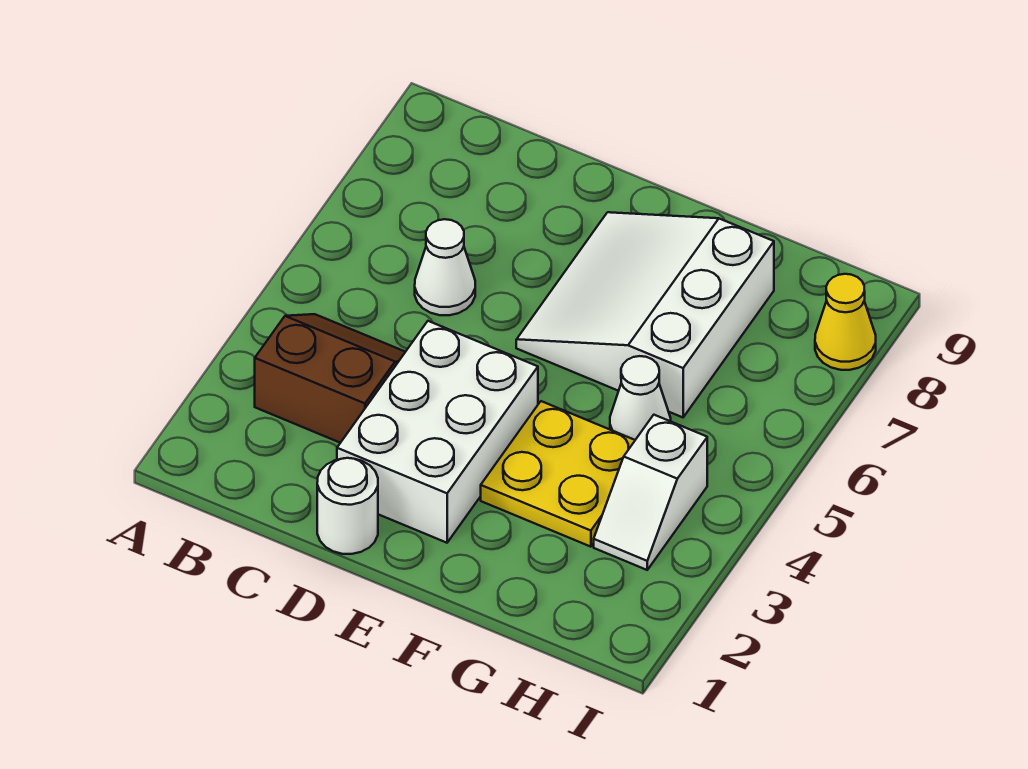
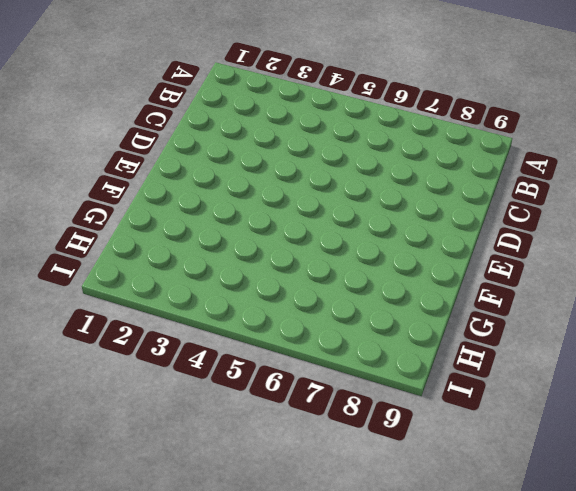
none -> brown slope B3:C4 level 1 top 3
none -> white cone C6 level 1

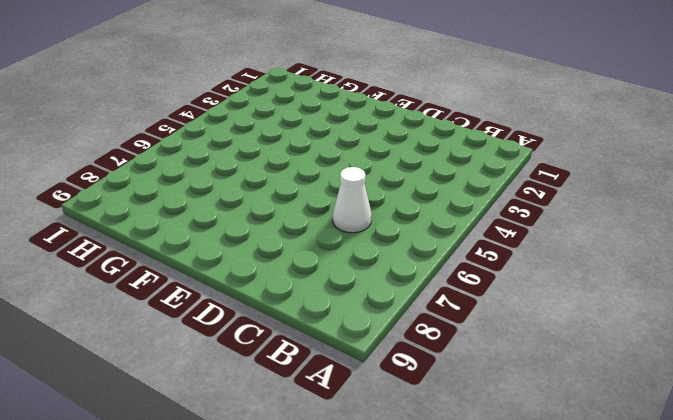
none -> brown slope B3:C4 level 1 top 3
none -> white round brick D1 level 1

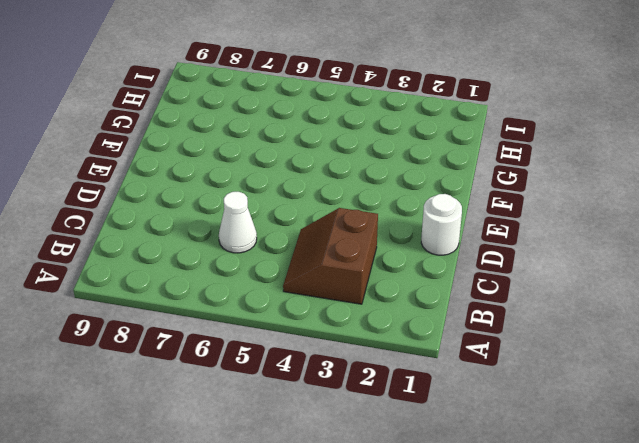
none -> white brick D2:E4 level 1
none -> white slope E6:G8 level 1 top G

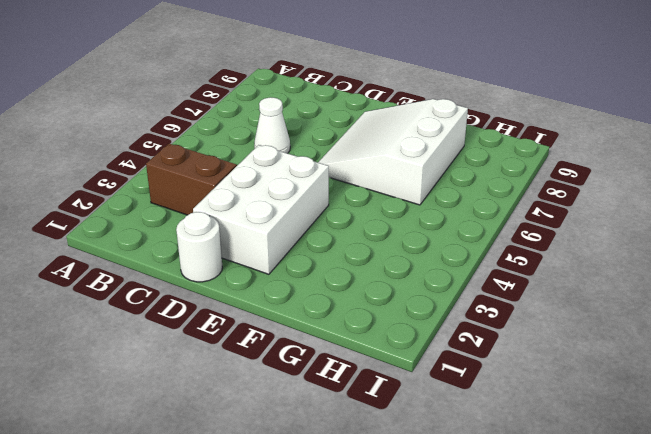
none -> yellow plate F3:G4 level 1
none -> white cone G5 level 1

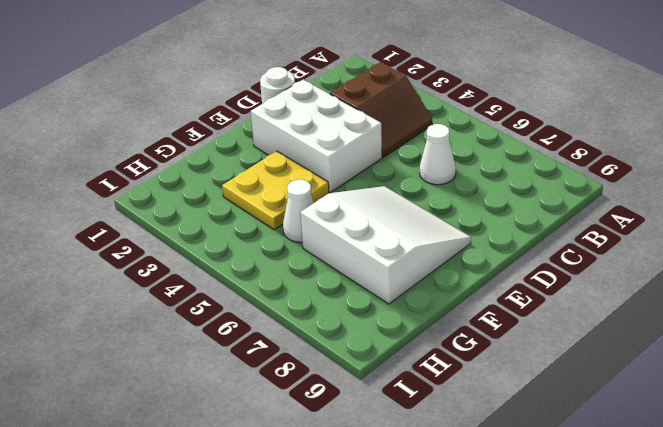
none -> white slope H3:H4 level 1 top 4
none -> yellow cone I8 level 1

